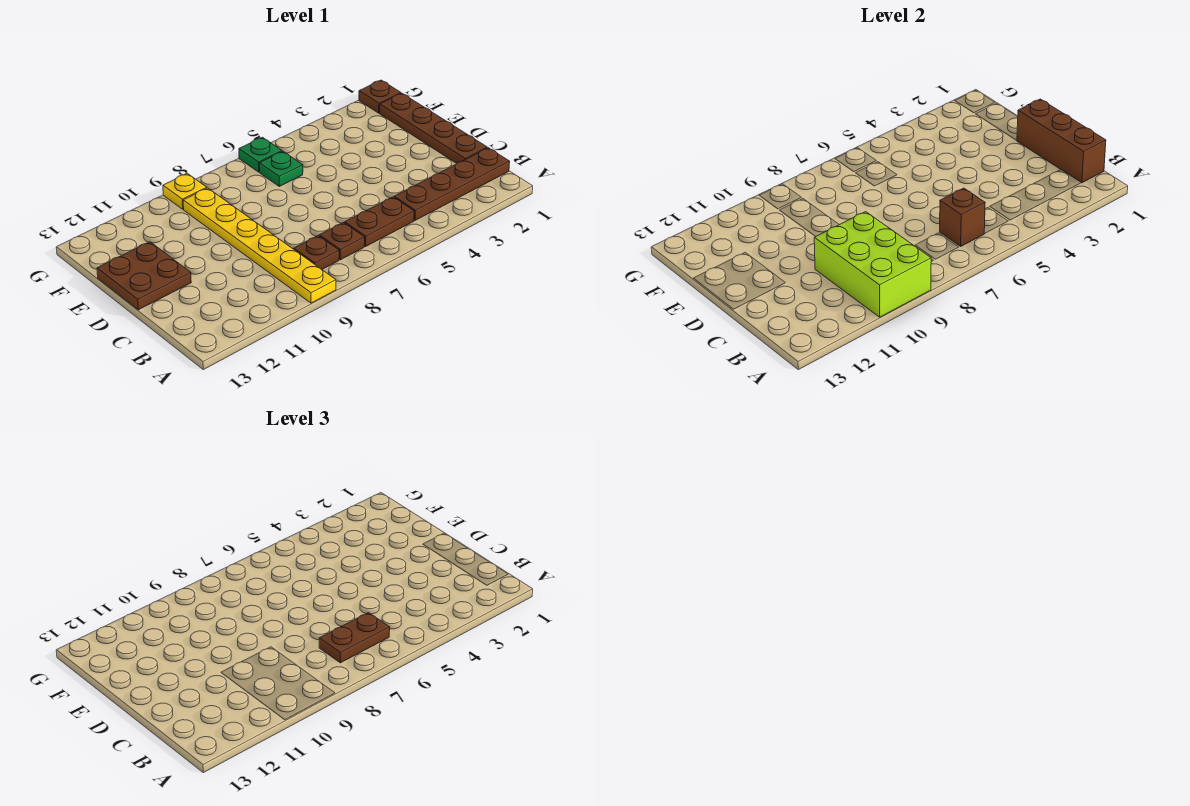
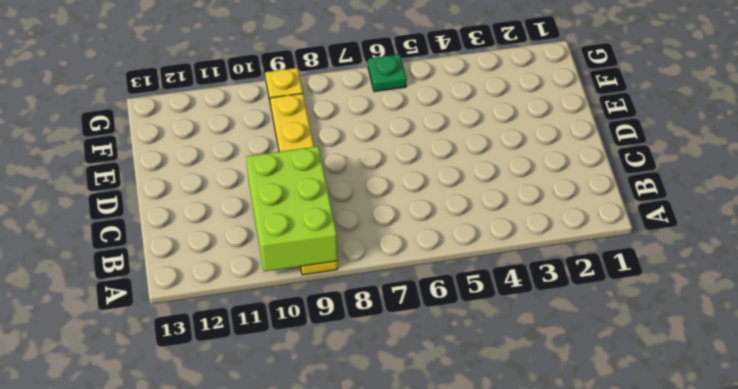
none -> brown plate B1:B4 level 1
none -> brown plate B5:B6 level 1
none -> brown plate B7 level 1

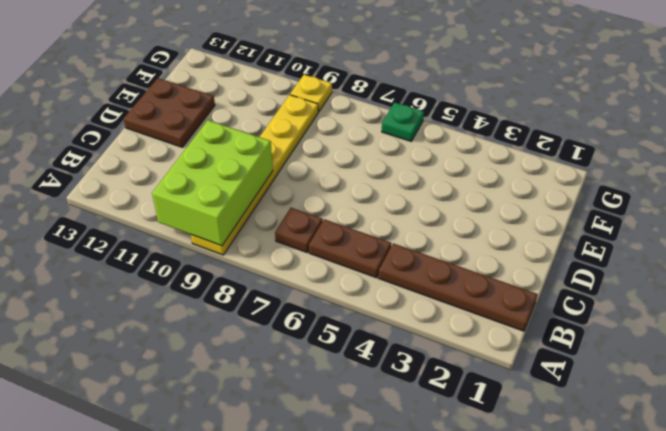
none -> brown plate B8 level 1
none -> brown plate C1:F1 level 1
none -> green plate F6 level 1

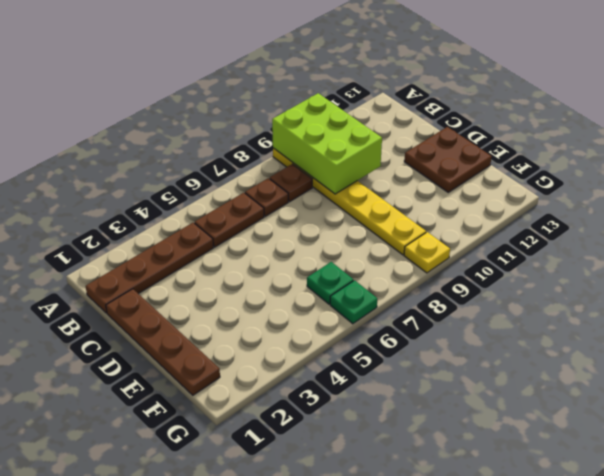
none -> brown plate G1 level 1
none -> brown brick B1:D1 level 2
none -> brown brick B6 level 2

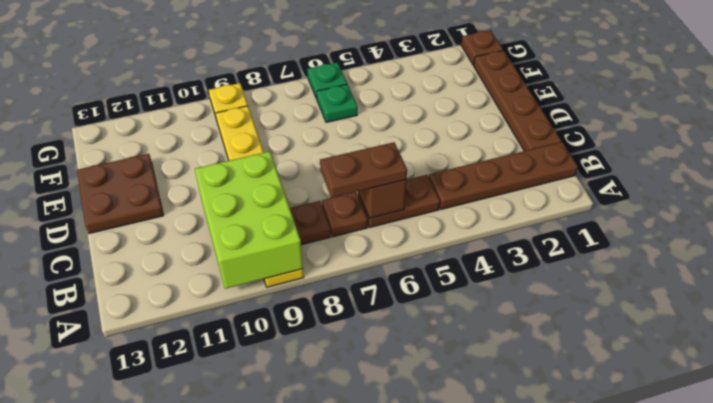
none -> brown brick B1:D1 level 2

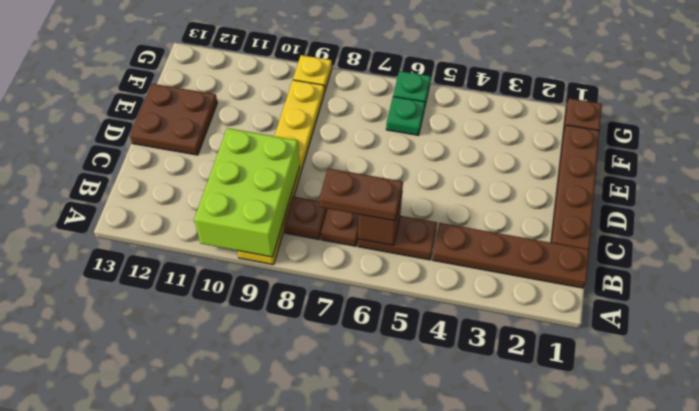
none -> brown brick B1:D1 level 2

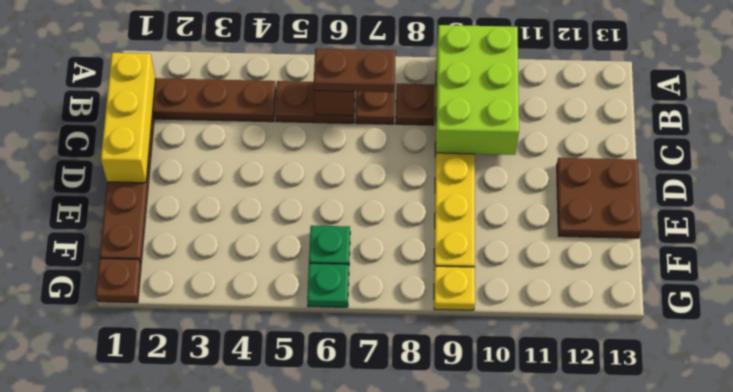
yellow brick B1:D1 level 2 -> brown brick B1:D1 level 2

